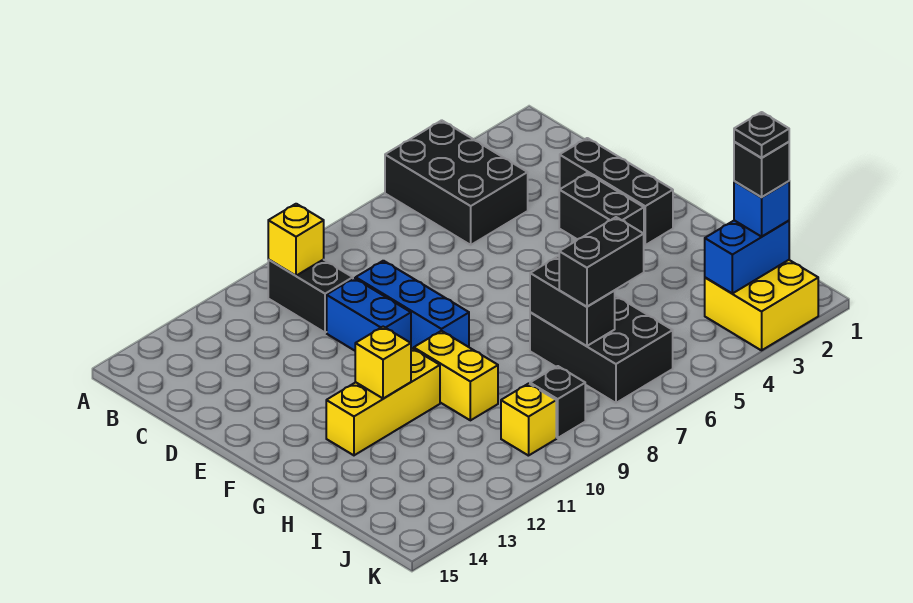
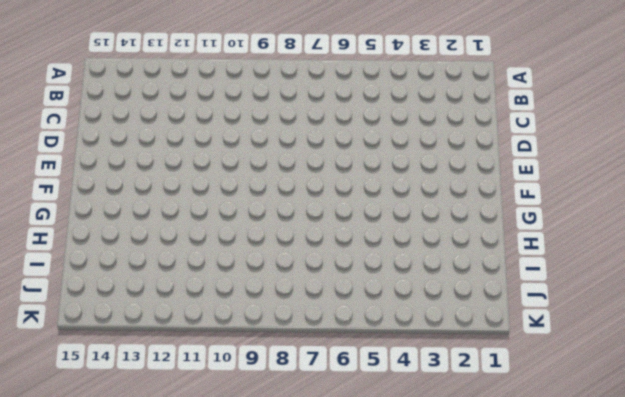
none -> black brick A4:C5 level 1
none -> black brick B10:C10 level 1
none -> black brick D2:F2 level 1

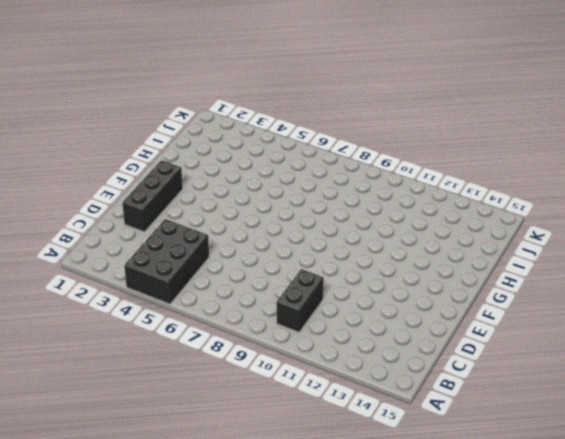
none -> blue brick D9:F9 level 1
none -> blue brick D10:E10 level 1
none -> black brick E3:F3 level 1

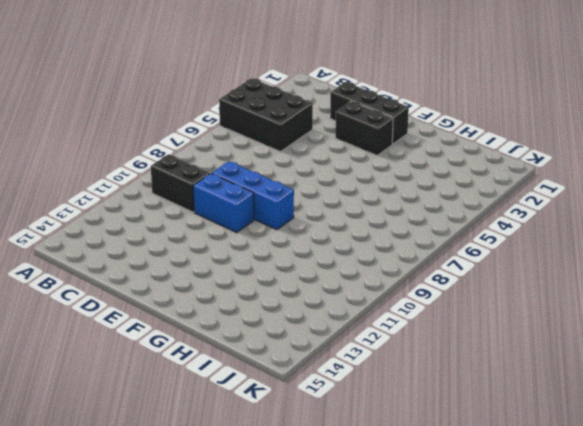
none -> yellow brick G10:H10 level 1
none -> yellow brick G11:G13 level 1
none -> black brick H6:J7 level 1

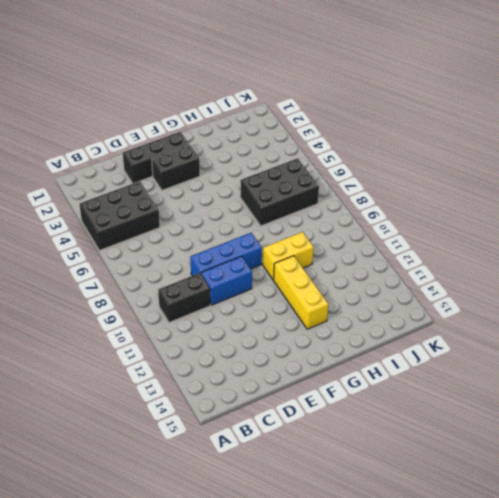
none -> yellow brick J2:K3 level 1
none -> black brick J9 level 1
none -> yellow brick J10 level 1

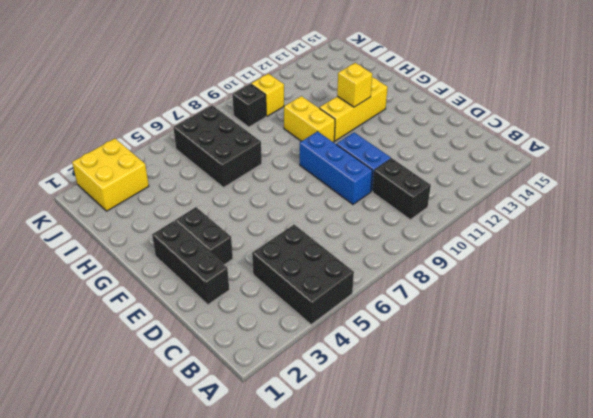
none -> yellow brick B10 level 2
none -> black brick H7:I7 level 2
none -> blue brick J2:J3 level 2

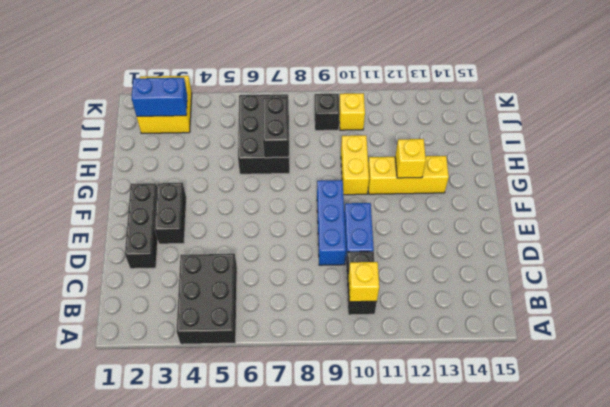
none -> black brick I6:I7 level 3
none -> blue brick J2 level 3
none -> black brick J2 level 4

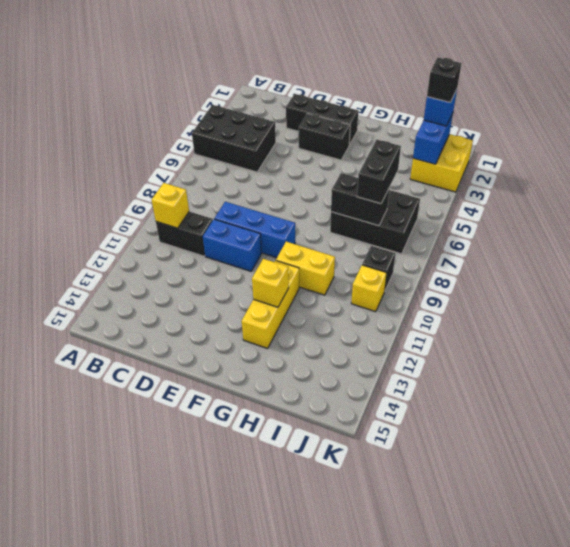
none -> black plate J2 level 5

